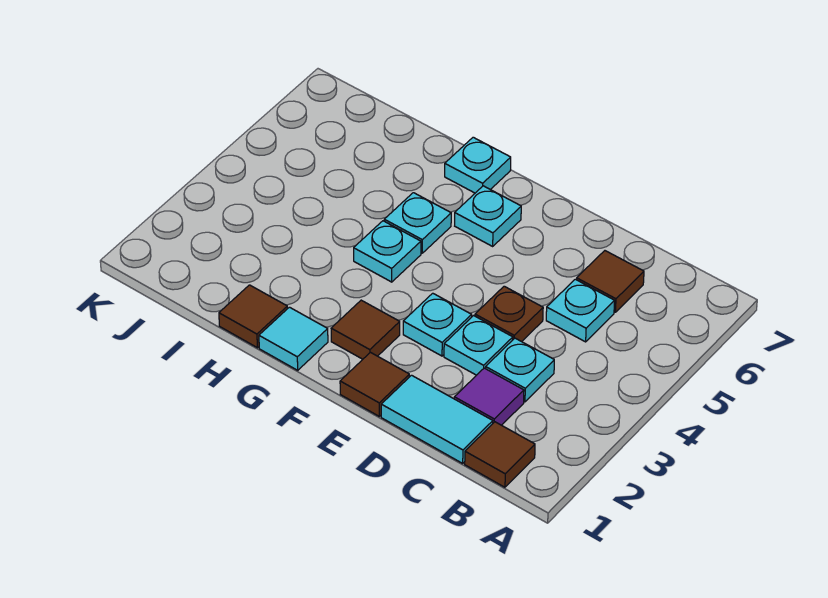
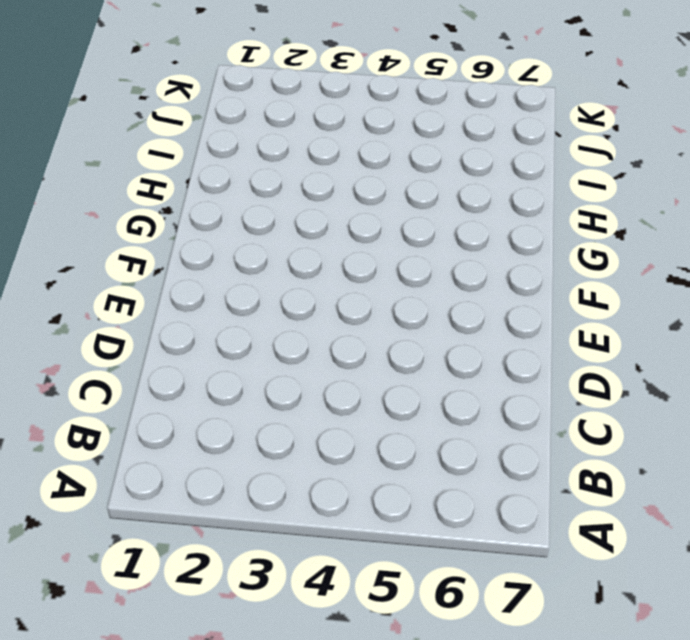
none -> brown tile B1 level 1
none -> cyan tile C1:D1 level 1
none -> purple tile C2 level 1

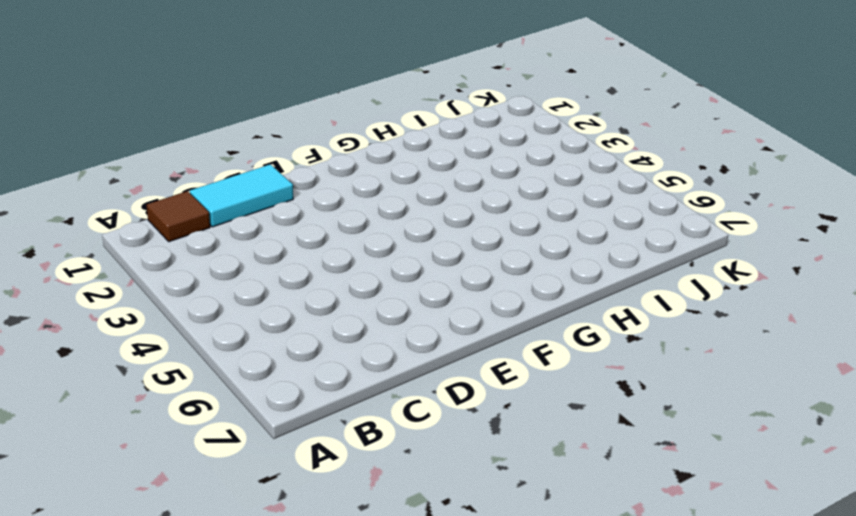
none -> purple tile C2 level 1
none -> cyan plate C3 level 1
none -> cyan plate C5 level 1

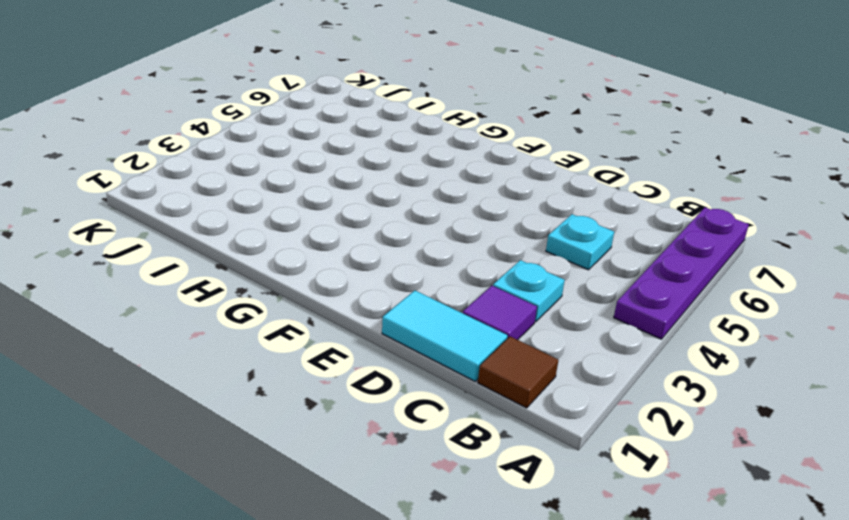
purple plate A4:A7 level 1 -> none
none -> brown tile C6 level 1
none -> cyan plate D3 level 1
none -> brown plate D4 level 1

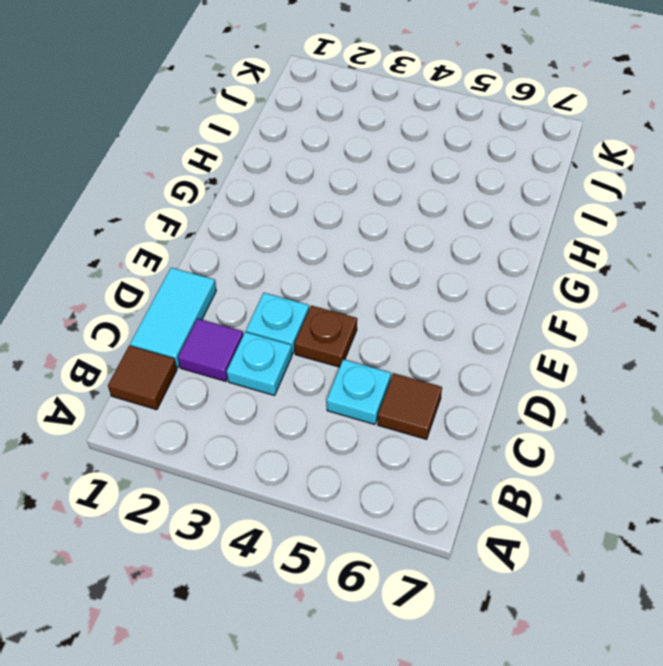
none -> brown tile E1 level 1
none -> cyan plate E3 level 1
none -> brown tile F2 level 1

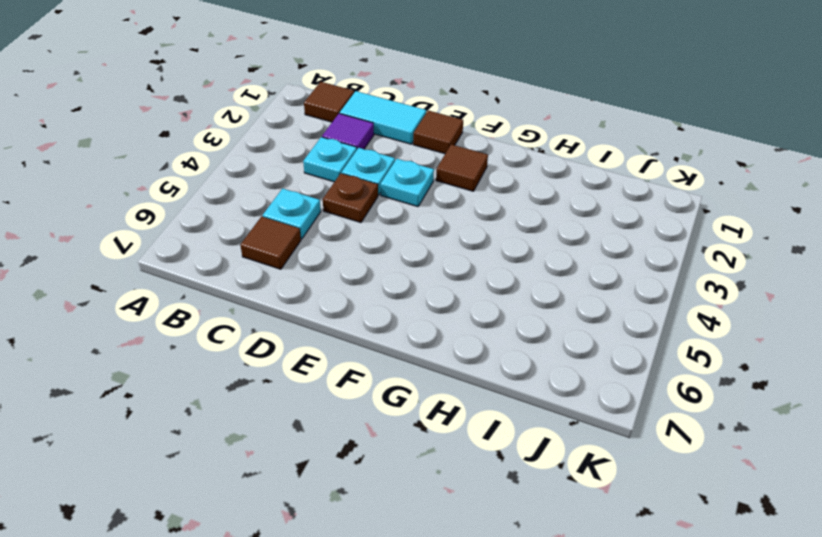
none -> cyan plate F6 level 1
none -> cyan tile G1 level 1
none -> cyan plate G4 level 1

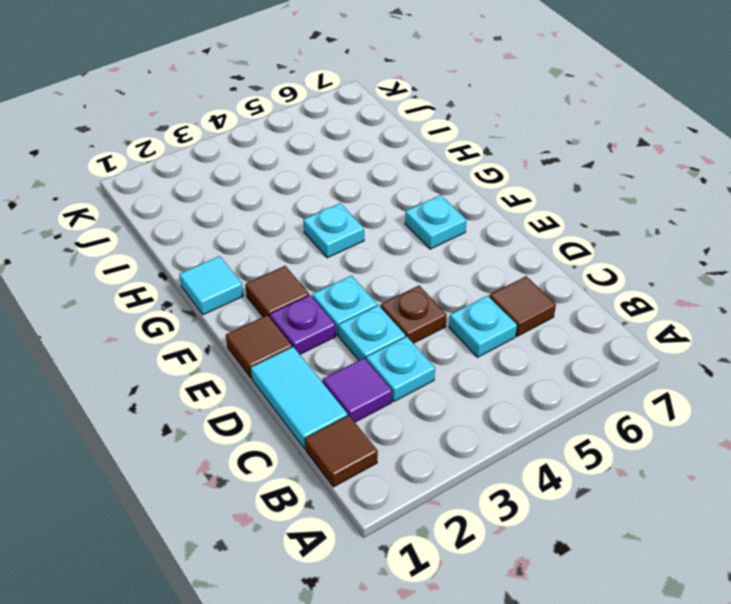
purple plate E2 level 1 -> none
none -> cyan plate G5 level 1
none -> cyan plate G7 level 1
none -> brown tile H1 level 1

